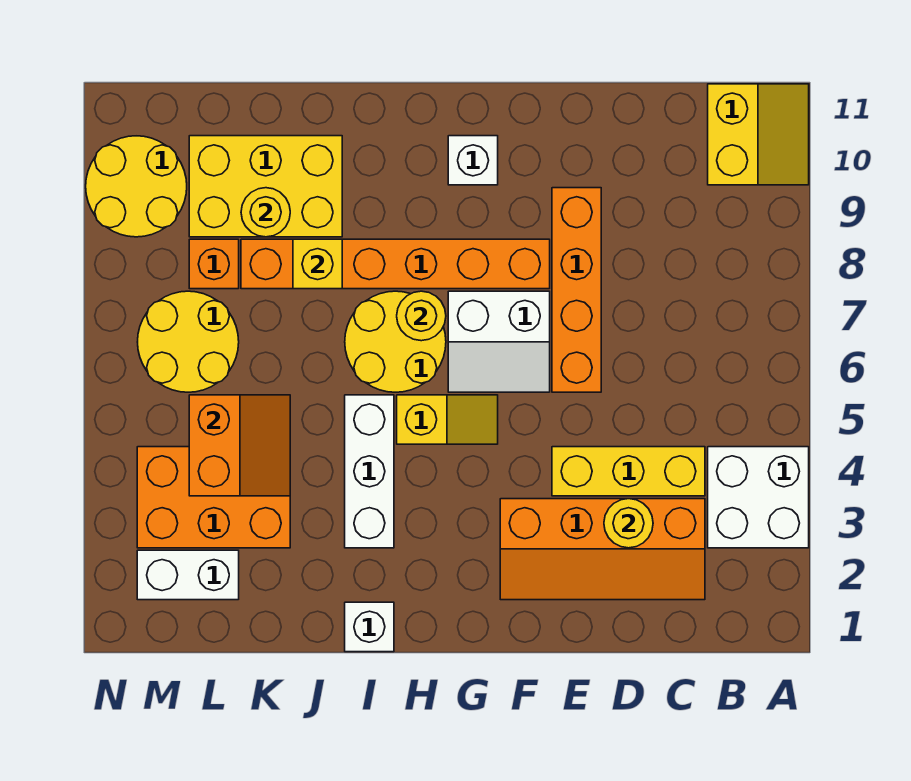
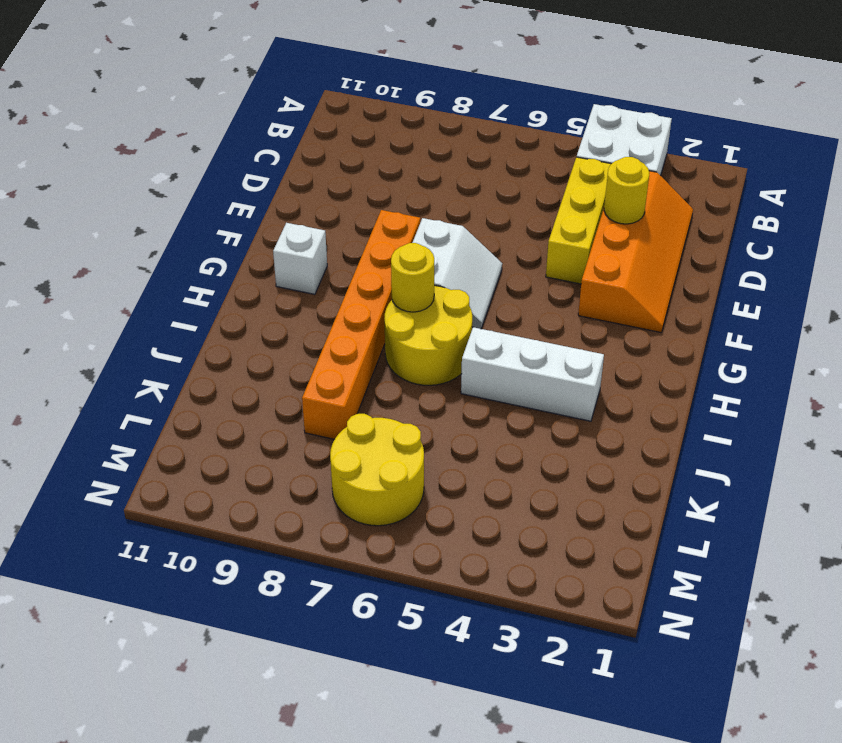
none -> yellow slope A10:B11 level 1 top B
none -> orange brick E6:E9 level 1
none -> yellow slope G5:H5 level 1 top H

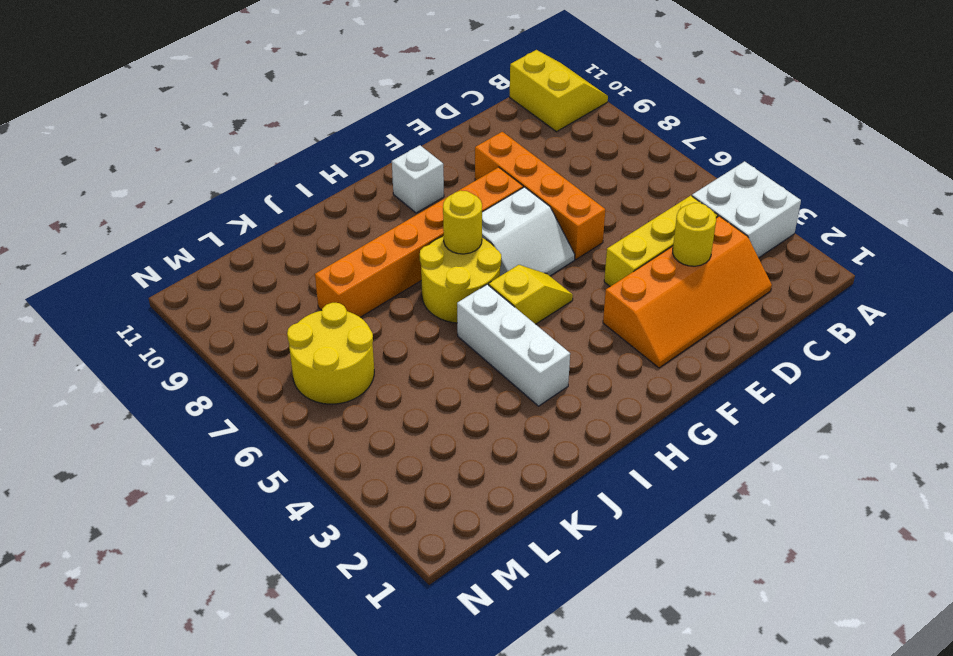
none -> white brick I1 level 1
none -> yellow brick J9:L10 level 1
none -> orange brick K3:M4 level 1

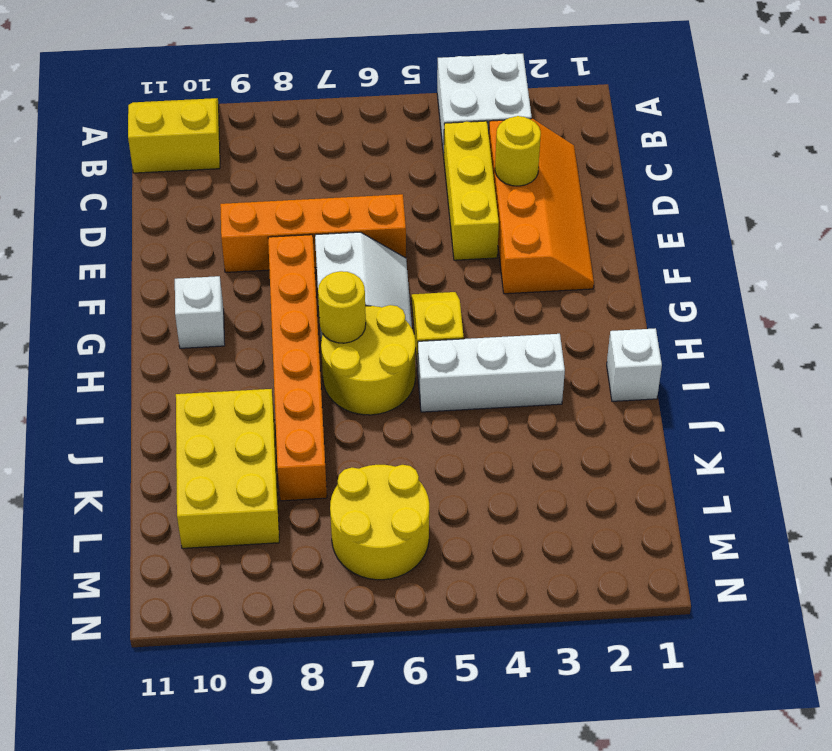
none -> orange brick K3:M4 level 1
none -> white brick L2:M2 level 1
none -> orange brick L8 level 1

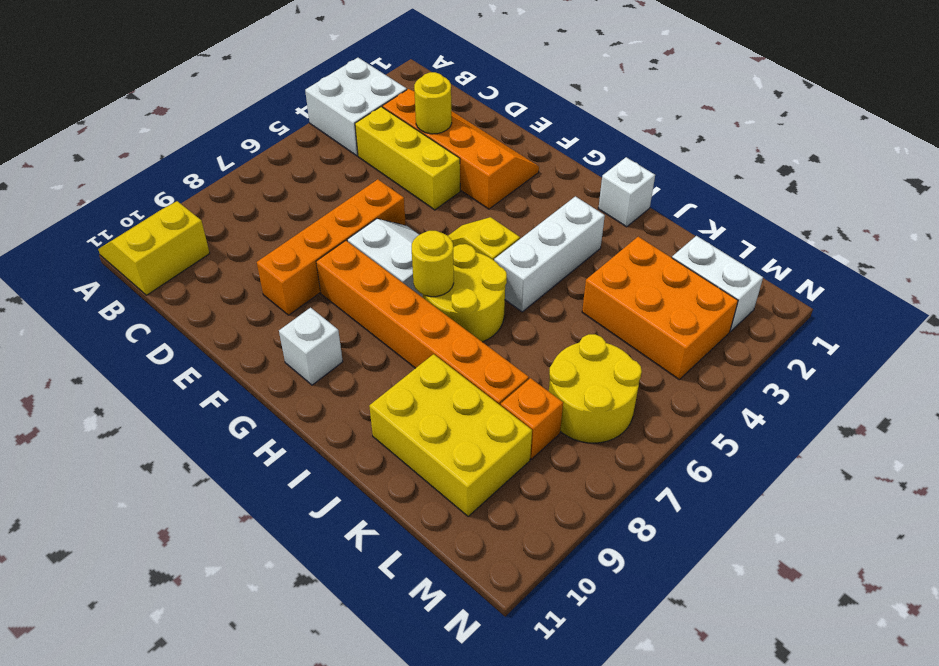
none -> yellow round brick M9:N10 level 1
none -> yellow brick J8 level 2
none -> orange slope K4:L5 level 2 top L

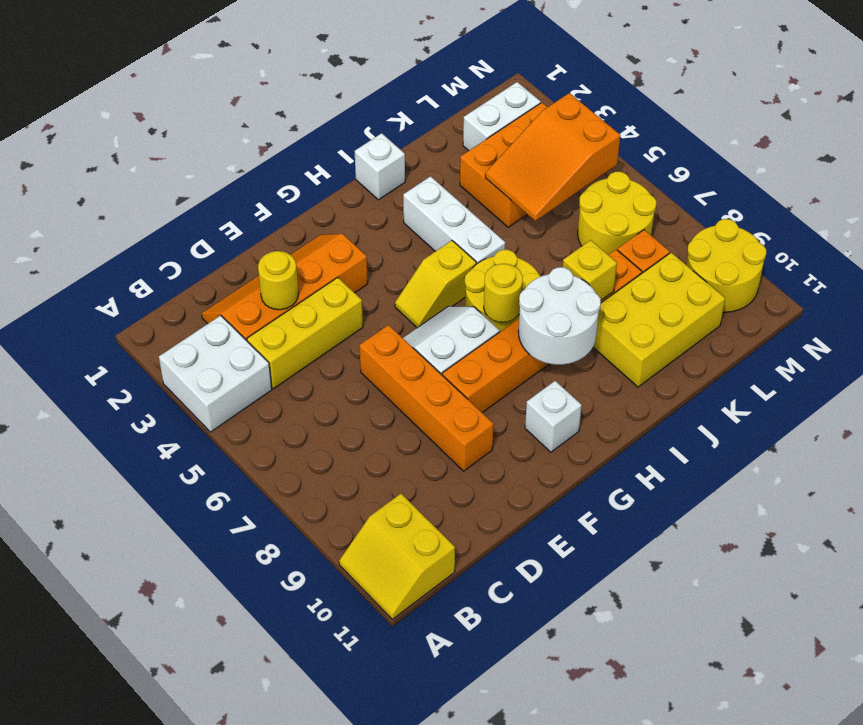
white round brick H8:I9 level 2 -> none
orange slope K4:M5 level 2 top M -> orange slope K4:L5 level 2 top L
none -> yellow round brick K9 level 2

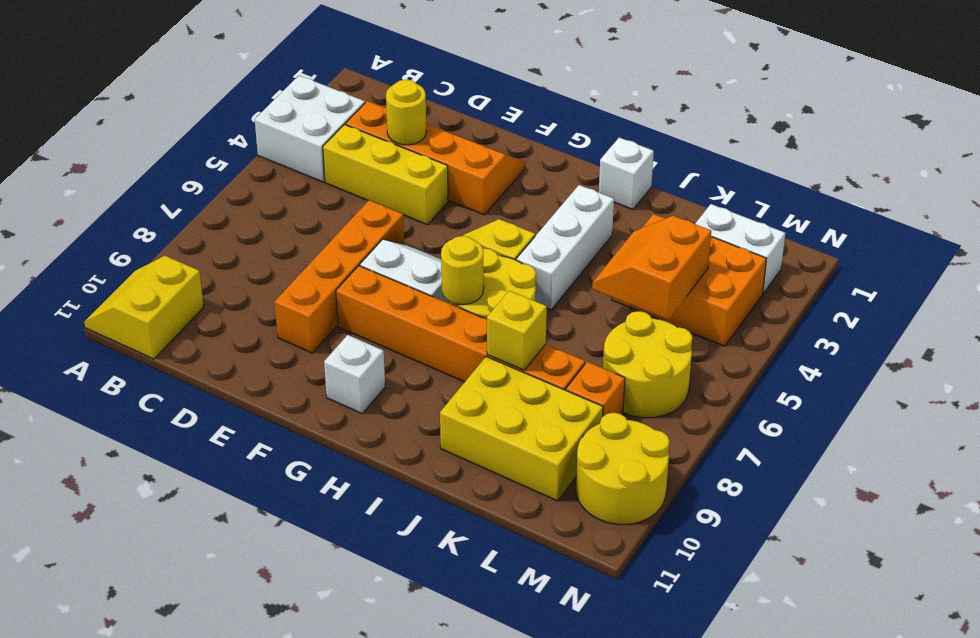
none -> yellow round brick K9 level 2

